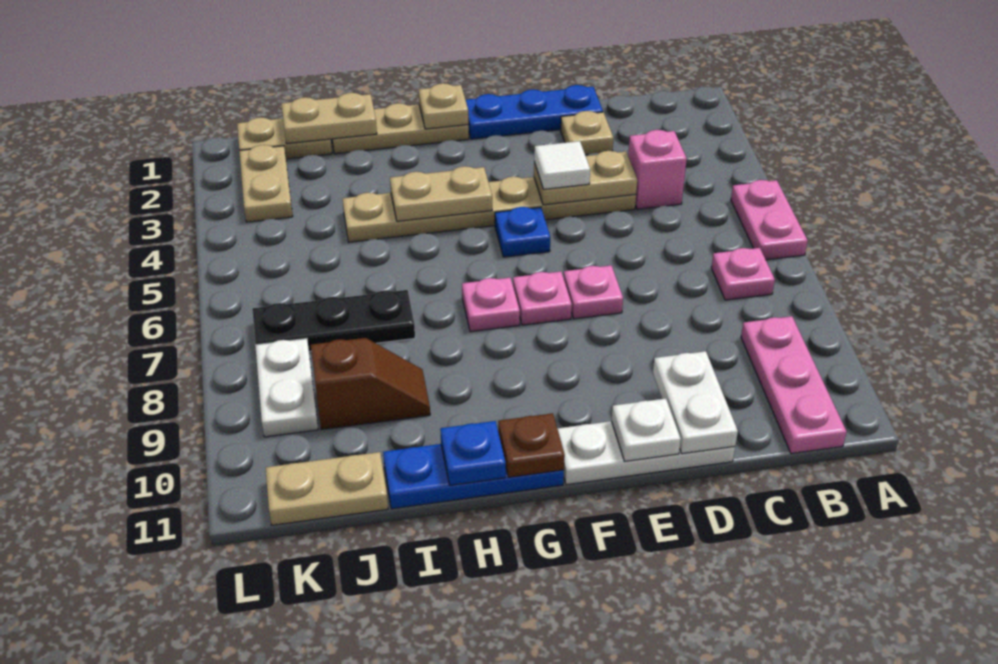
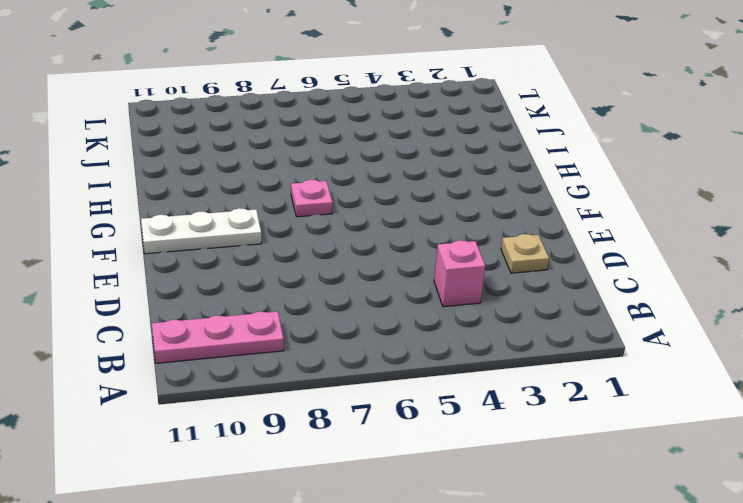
white plate F9:F11 level 1 -> white plate D11:F11 level 1
none -> pink plate A5:A6 level 1
none -> pink plate B7 level 1
none -> blue plate D1:F1 level 1

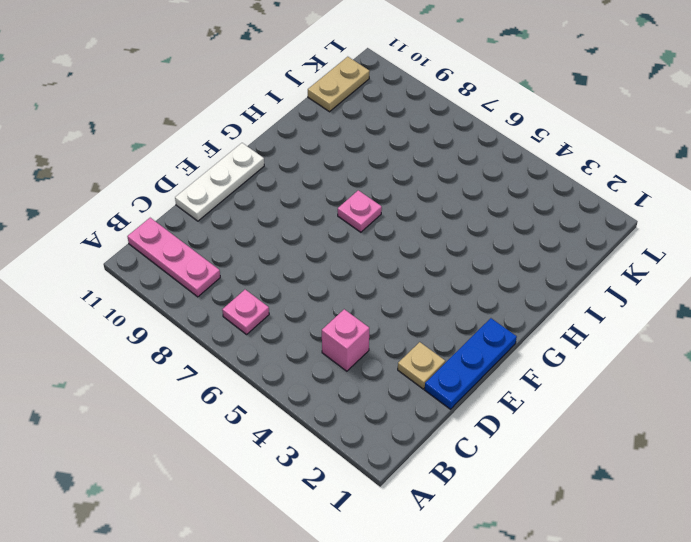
none -> pink plate A5:A6 level 1
none -> tan plate D4:I4 level 1
none -> pink plate E7 level 1

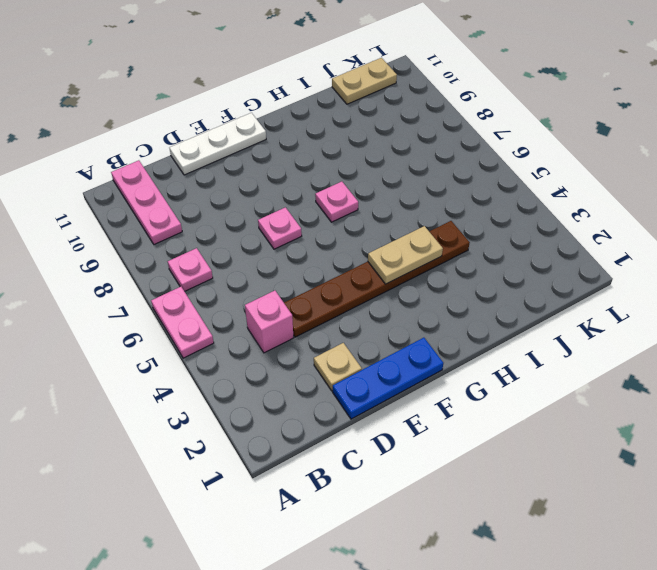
brown plate D4:I4 level 1 -> tan plate D4:I4 level 1
none -> blue plate F5 level 1
none -> pink plate F7 level 1
none -> tan plate G1:I1 level 1

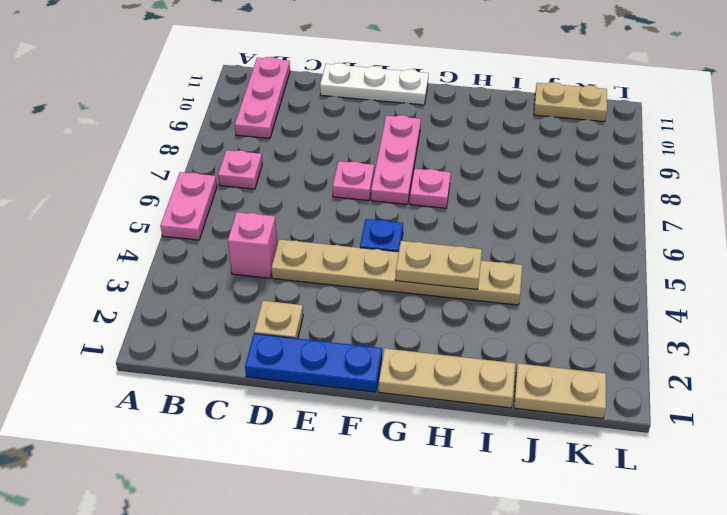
pink plate F7:F9 level 1 -> pink plate F7 level 1
none -> blue plate G11:I11 level 1
none -> black plate I7:K7 level 1
none -> brown slope I9:J9 level 1 top J

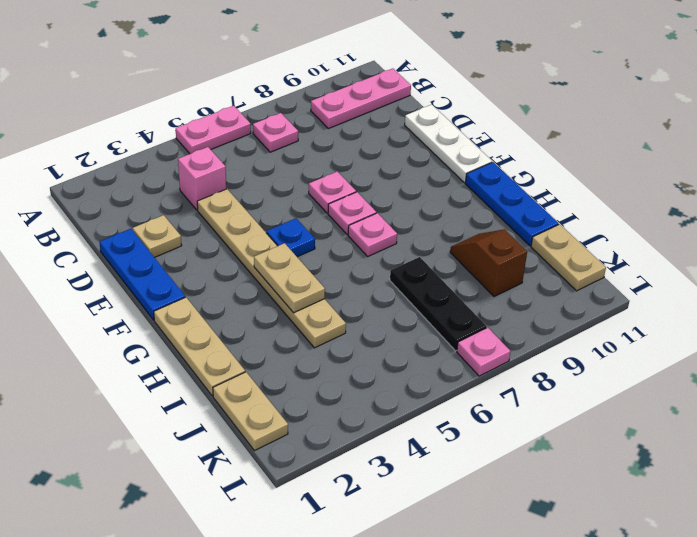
pink plate L7 level 1 -> none
none -> tan plate K2:K3 level 1
none -> white plate K8:K9 level 1
none -> tan plate D4:E4 level 2

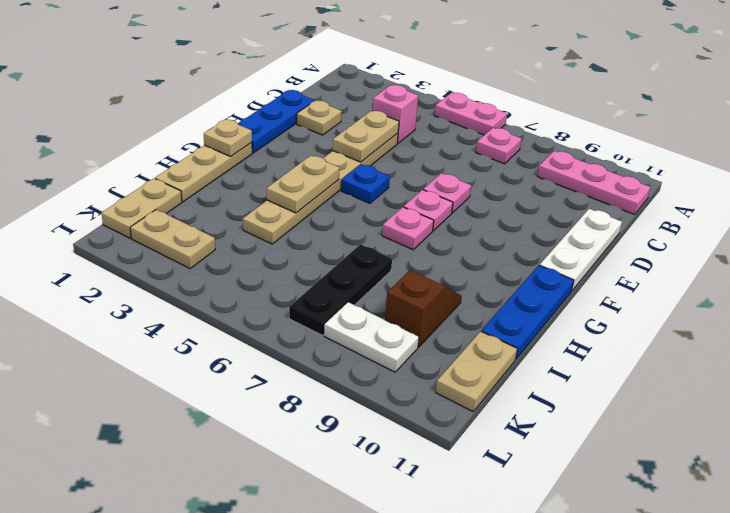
none -> white plate D10:D11 level 2
none -> white plate E11 level 2
none -> brown plate G11 level 2

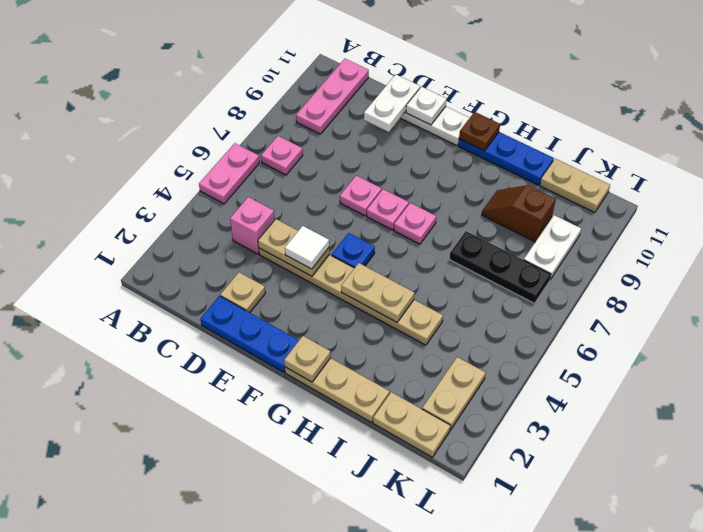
none -> blue plate H11 level 2
none -> tan plate I1:J1 level 2

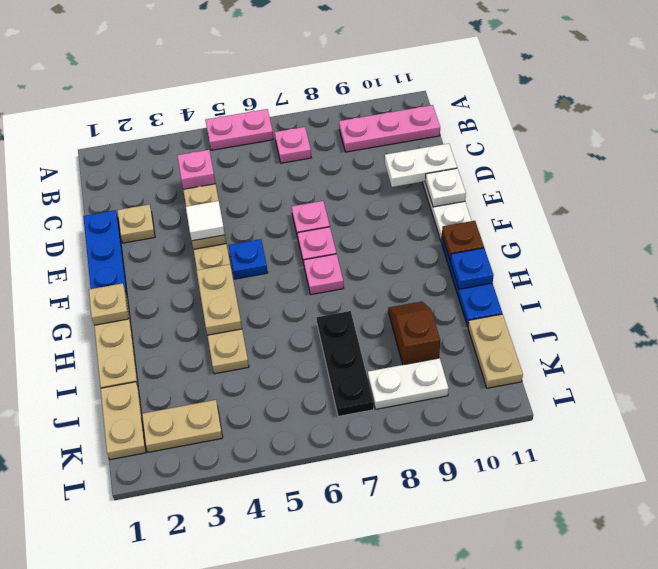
none -> tan plate I1:J1 level 2

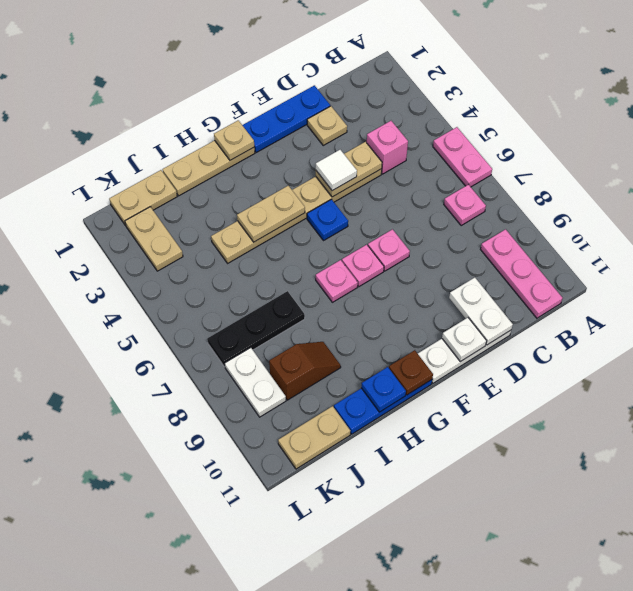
none -> tan plate I1:J1 level 2

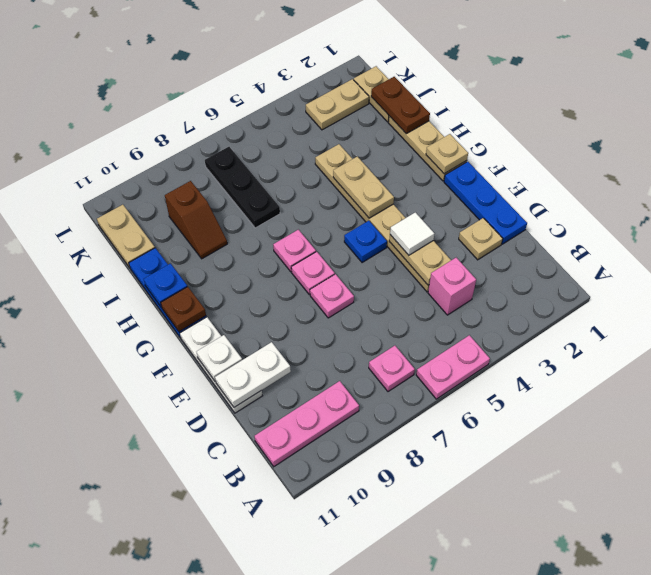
brown plate I1:J1 level 2 -> tan plate I1:J1 level 2
none -> white plate K8:K9 level 1

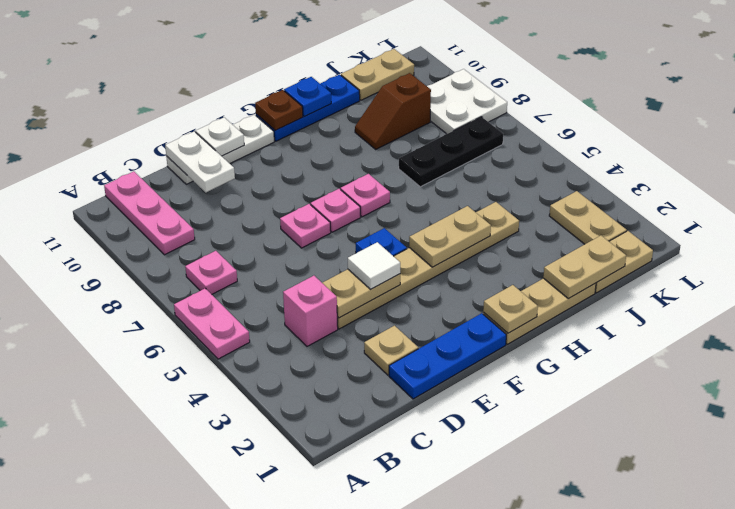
white plate K8:L9 level 1 -> white plate K8:K9 level 1

